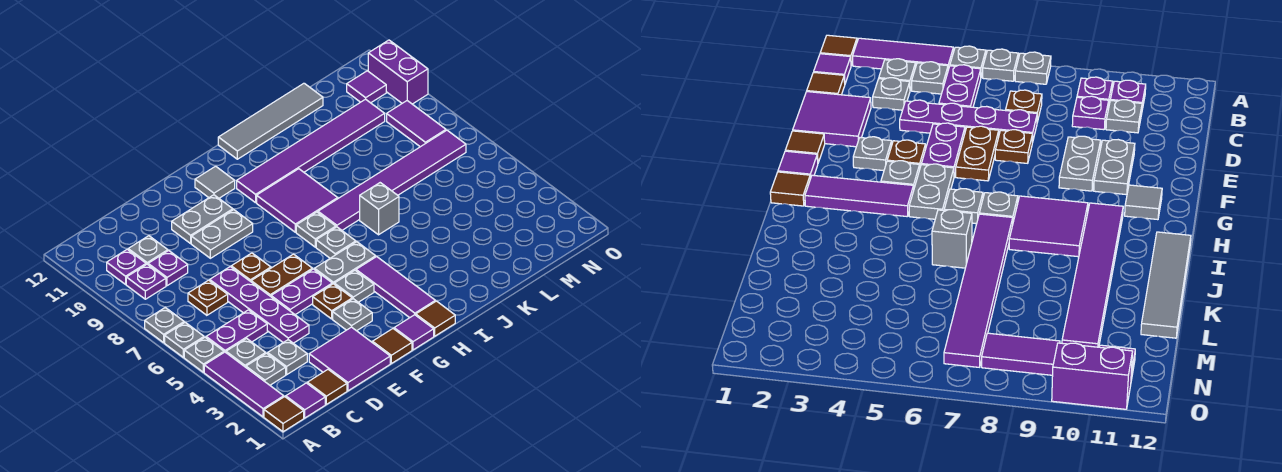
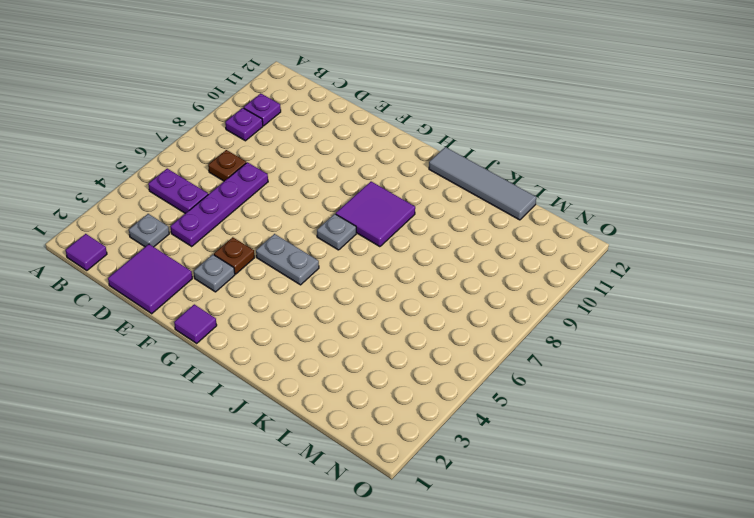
none -> brown tile A1 level 1
none -> purple tile A2:A4 level 1
none -> grey plate A5 level 1
none -> grey plate A6 level 1

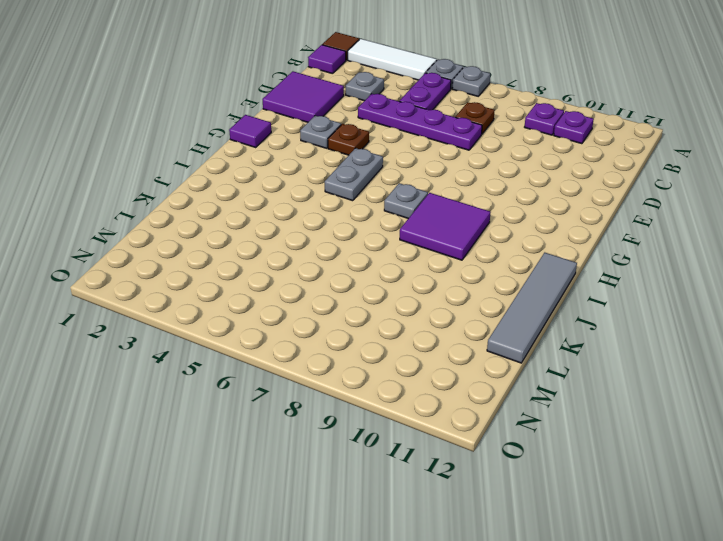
white tile A2:A4 level 1 -> purple tile A2:A4 level 1
none -> grey plate A7 level 1
none -> grey plate B3 level 1
none -> grey plate B4 level 1
none -> brown tile C1 level 1

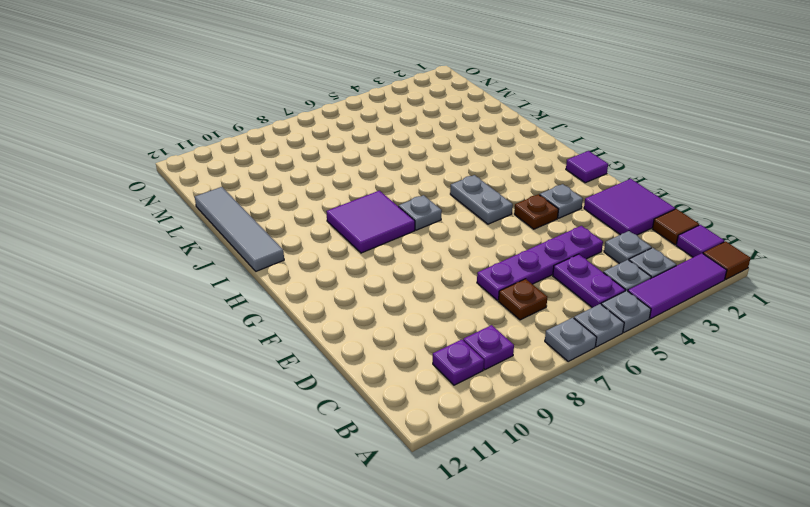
none -> purple plate C9 level 1
none -> grey plate C10 level 1
none -> purple plate E5:F5 level 1
none -> brown plate E6:F6 level 1

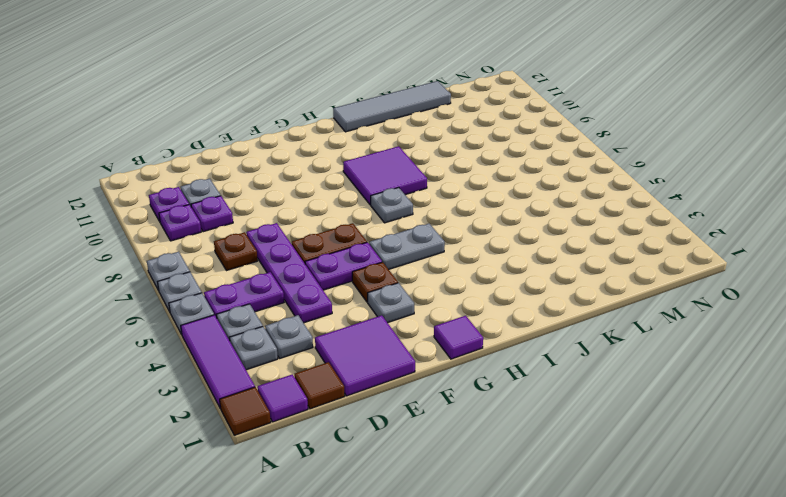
none -> brown plate E7 level 1
none -> grey plate E9:F9 level 1
none -> grey plate E10:F10 level 1
none -> brown tile F1 level 1

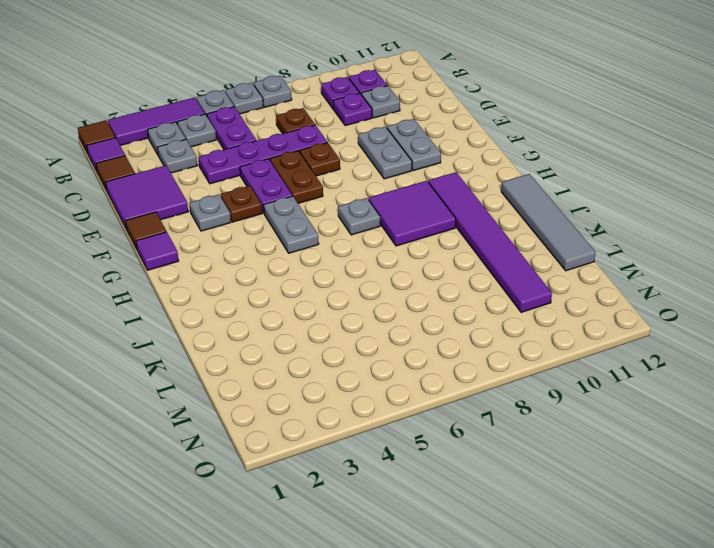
none -> grey plate G4 level 1
none -> grey tile G11 level 1
none -> brown tile H1 level 1
none -> purple tile H2:H4 level 1

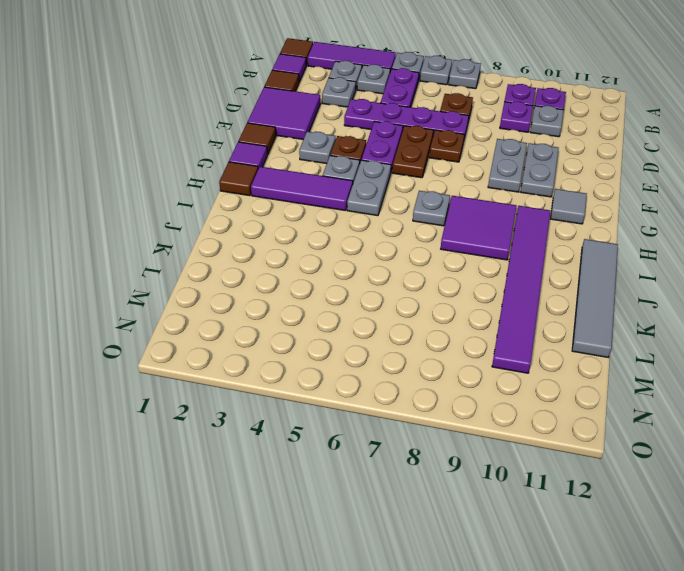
none -> grey plate H6 level 1
none -> purple tile I7:N7 level 1
none -> grey brick J6 level 1
none -> purple tile N8:N9 level 1

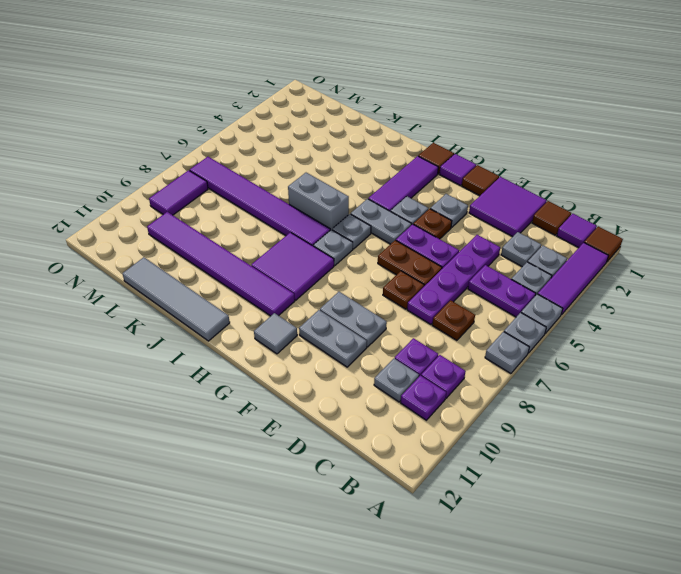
grey brick I6:J6 level 1 -> grey brick J6 level 1
none -> purple tile N11 level 1
none -> purple brick O10:O11 level 1

